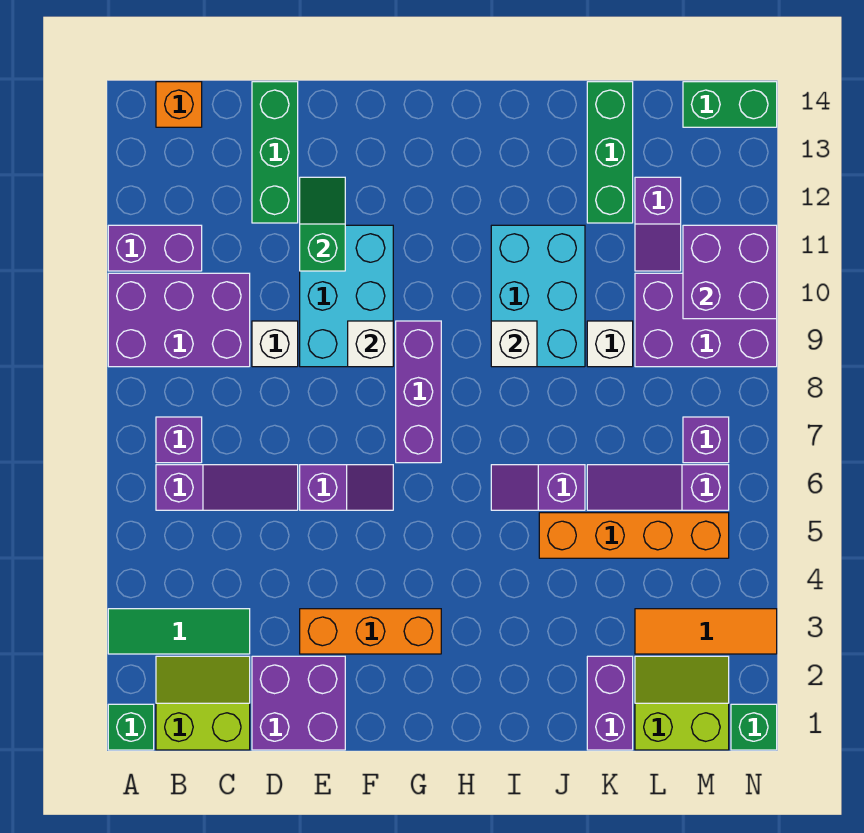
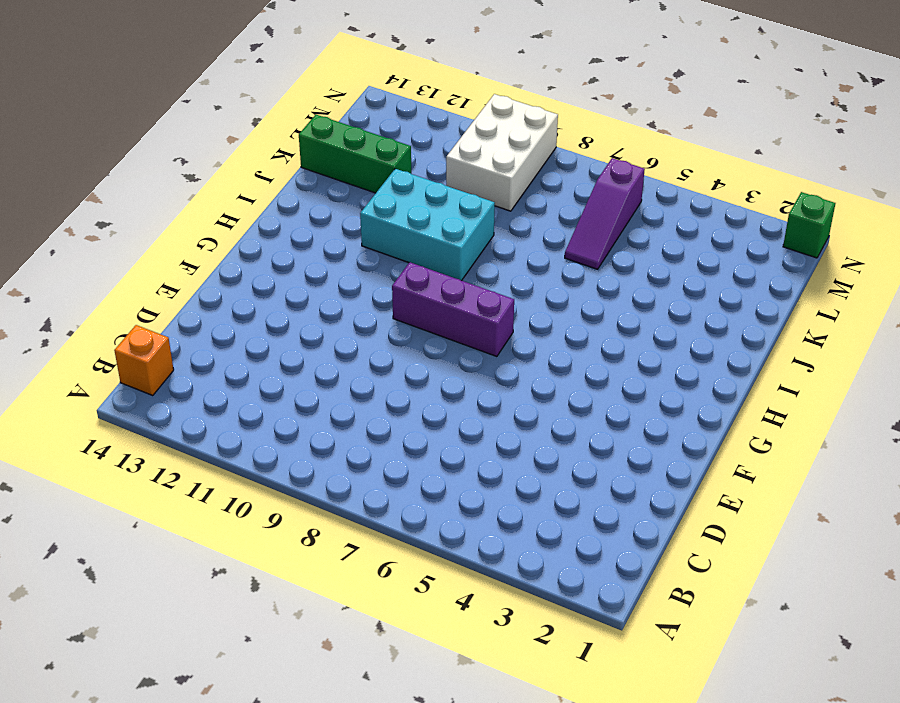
white brick L9:N10 level 1 -> purple brick L9:N10 level 1
none -> green brick A1 level 1
none -> green tile A3:C3 level 1
none -> purple brick A9:C10 level 1
none -> purple brick A11:B11 level 1

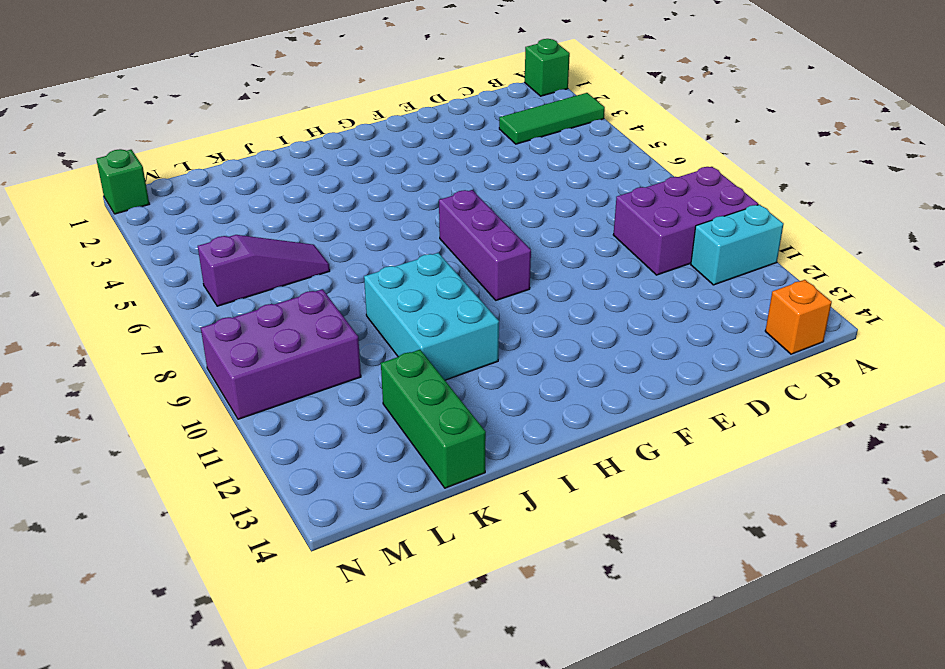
cyan brick A11:B11 level 1 -> purple brick A11:B11 level 1
none -> lime slope B1:C2 level 1 top 1
none -> purple slope B6:D6 level 1 top B
none -> purple brick B7 level 1
none -> purple brick D1:E2 level 1

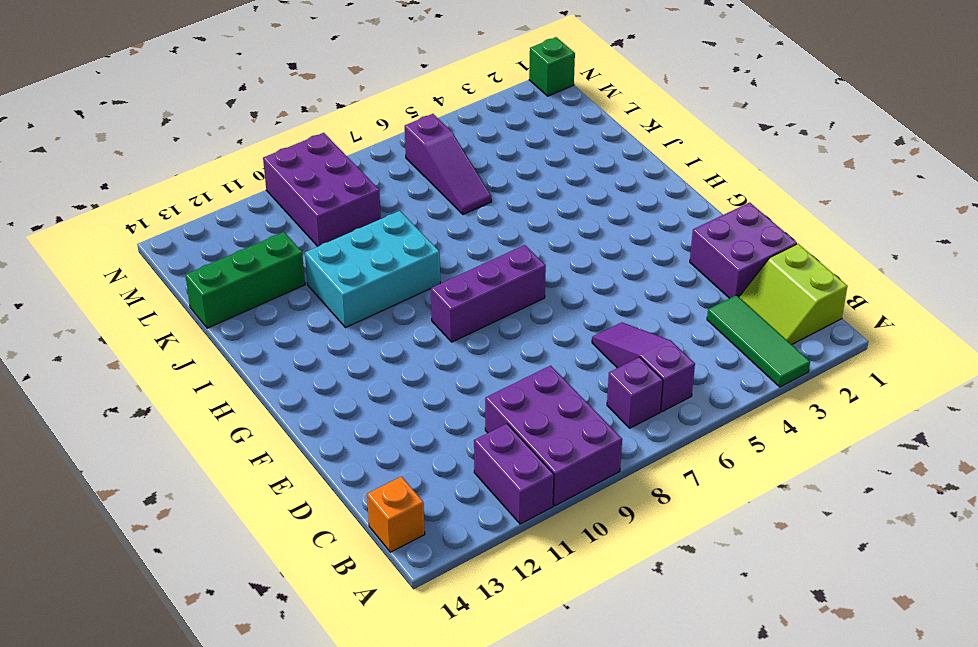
none -> green brick A1 level 1
none -> white brick D9 level 1
none -> green brick D12:D14 level 1
none -> orange brick E3:G3 level 1

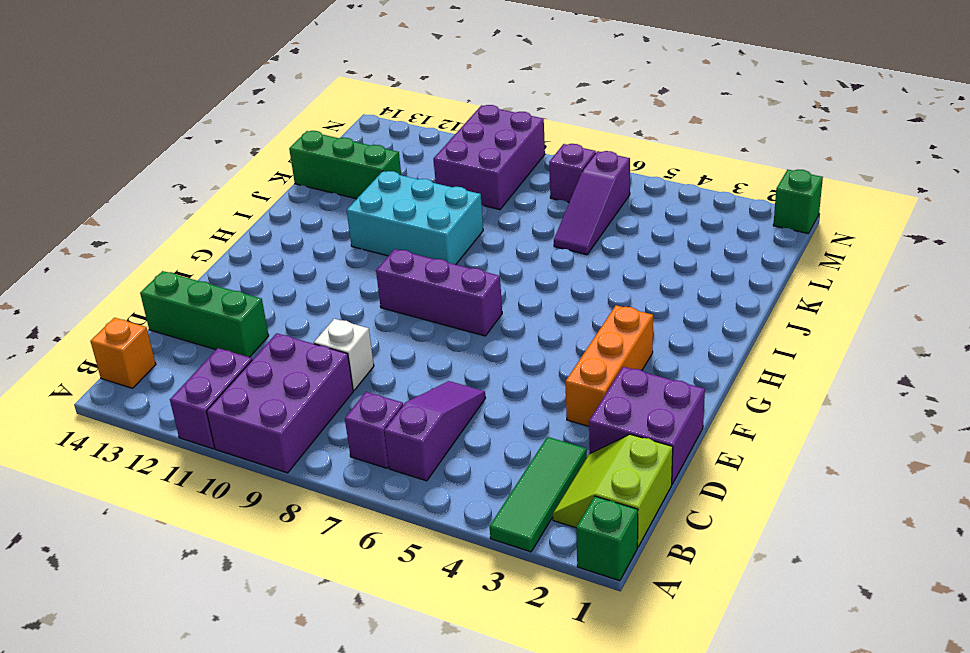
none -> purple slope E6:F6 level 1 top E
none -> cyan brick E9:F11 level 1
none -> purple slope I6:J6 level 1 top J
none -> orange brick J5:M5 level 1

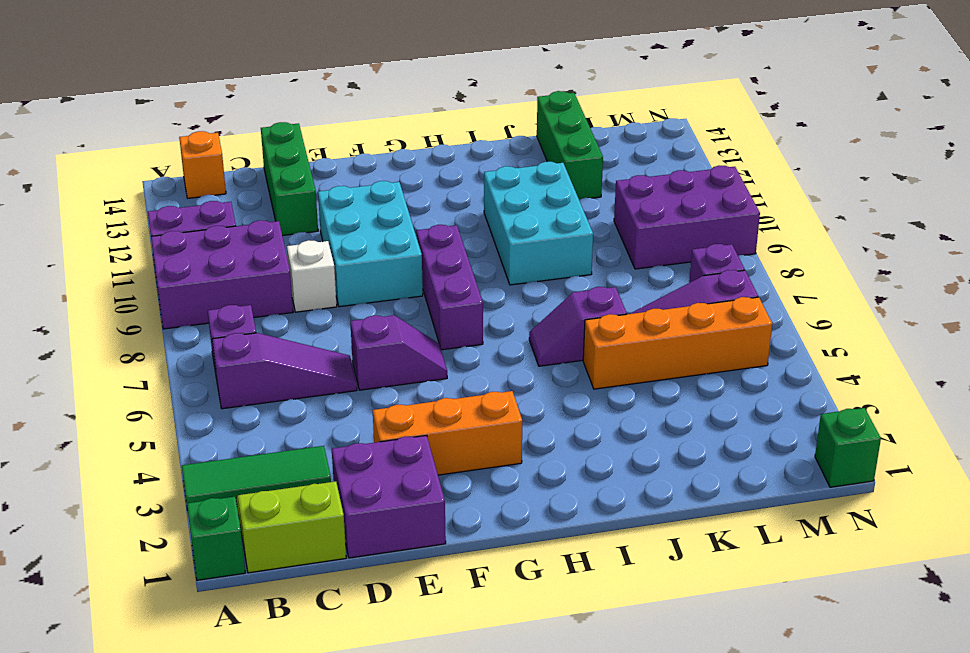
none -> purple brick K1:K2 level 1
none -> white brick K9 level 1
none -> lime slope L1:M2 level 1 top 1
none -> orange tile L3:N3 level 1

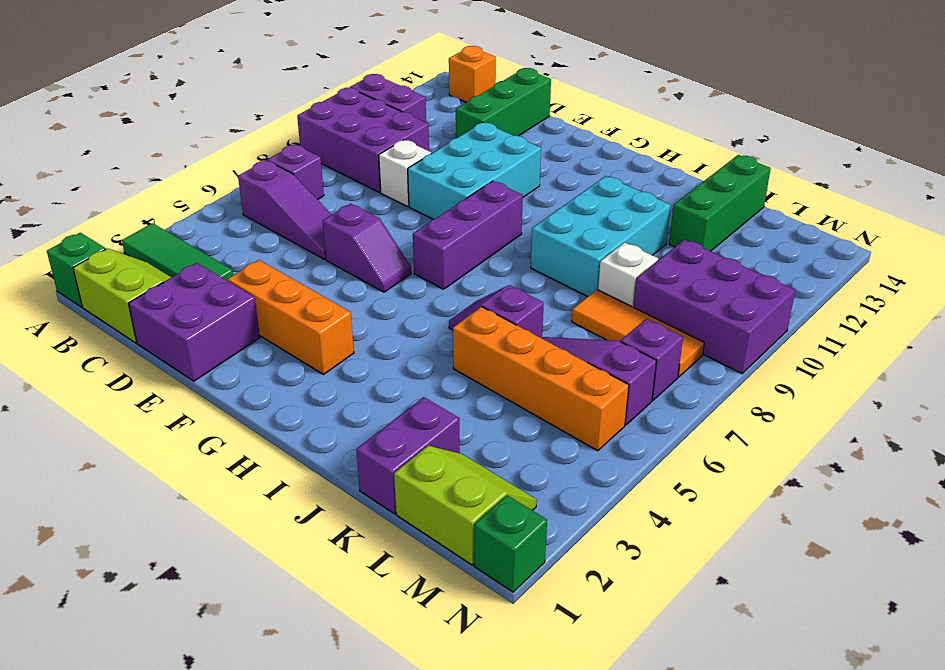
orange tile K8:M8 level 1 -> orange tile L3:N3 level 1
none -> purple slope L11:L12 level 1 top 12
none -> green brick M14:N14 level 1
none -> green slope E11:E12 level 2 top 11
none -> white brick F9 level 2

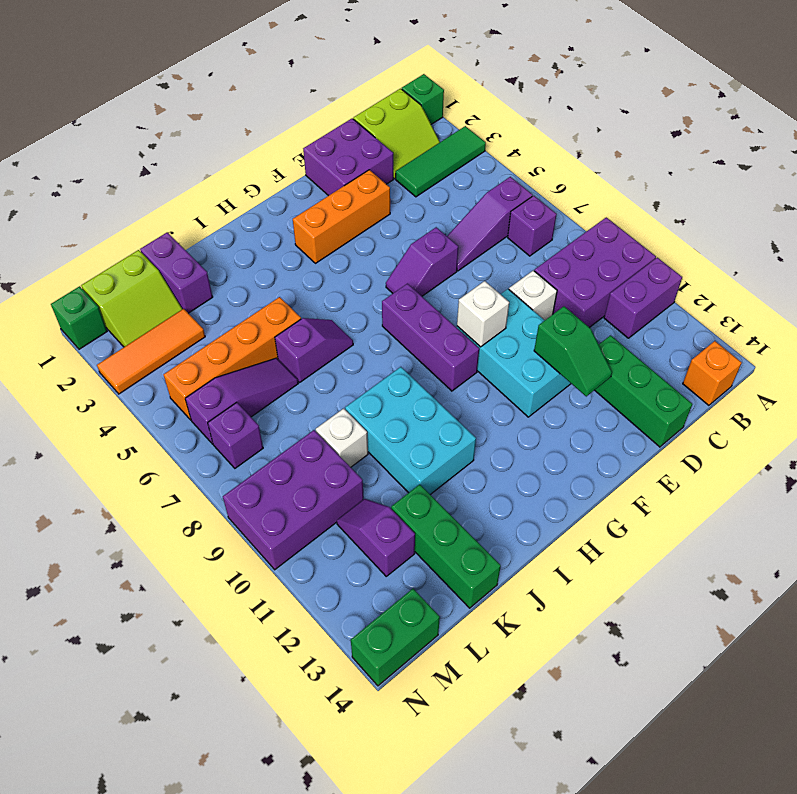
none -> white brick I9 level 2
none -> purple brick M10:N11 level 2

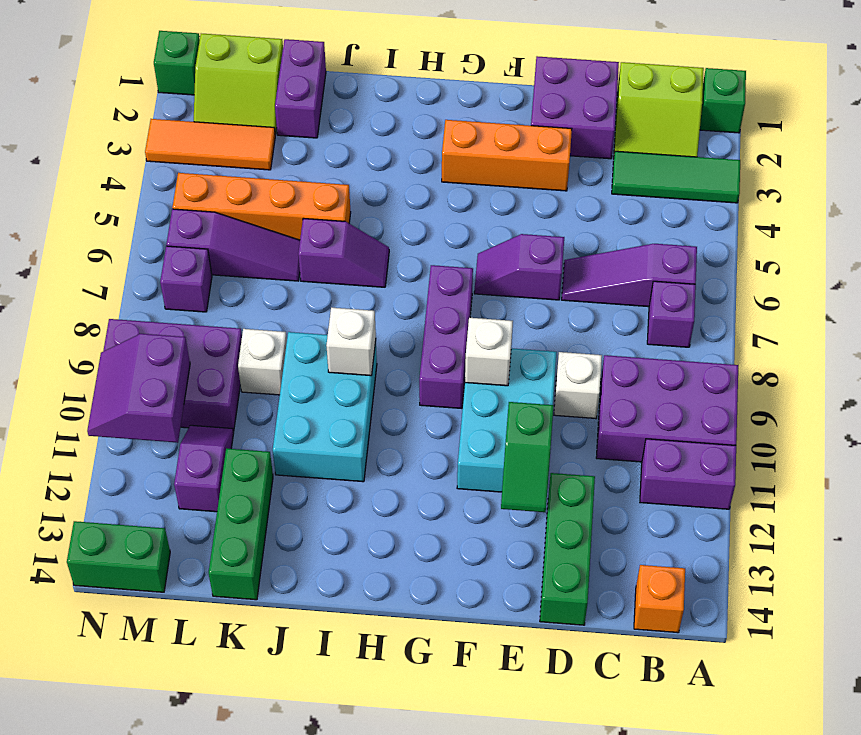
purple slope M10:N11 level 2 top M -> purple brick M10:N11 level 2

